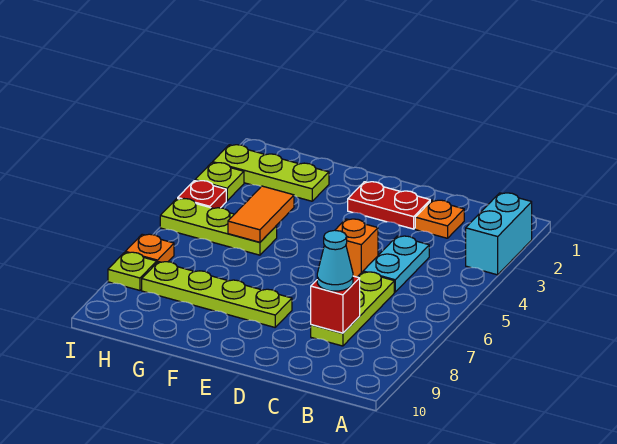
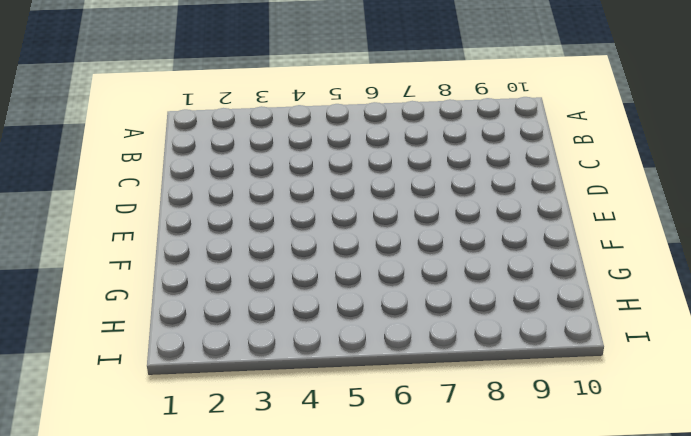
none -> cyan brick A2:A3 level 1
none -> orange plate C2 level 1
none -> cyan plate C4:C5 level 1

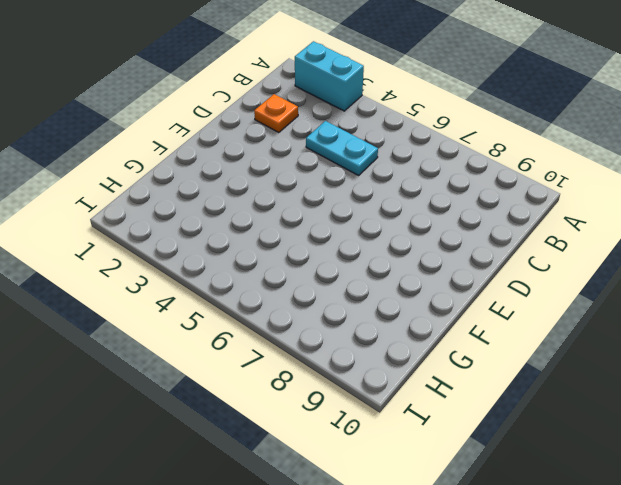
none -> lime plate C6:C8 level 1
none -> red plate D2:E2 level 1
none -> orange brick D5 level 1

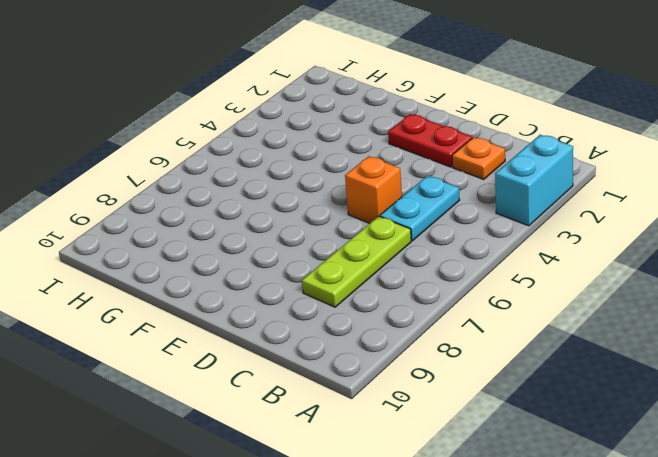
none -> lime plate E8:H8 level 1
none -> lime plate G2:I2 level 1
none -> lime plate G5:I5 level 1

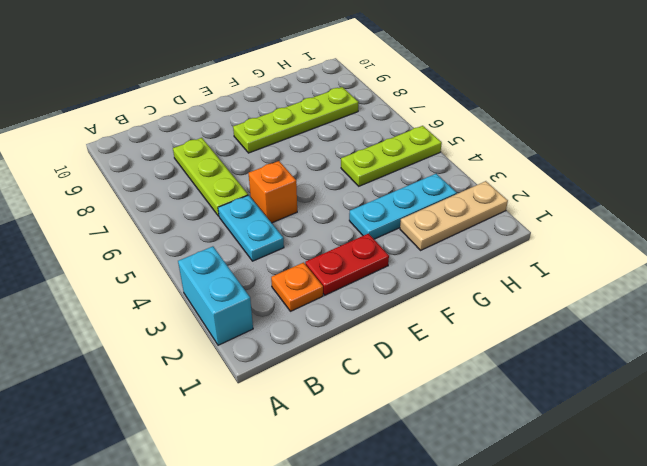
cyan plate F3:H3 level 1 -> none
tan plate G2:I2 level 1 -> lime plate G2:I2 level 1
none -> lime plate I3 level 1
none -> red plate I4 level 1
none -> orange plate I7 level 1

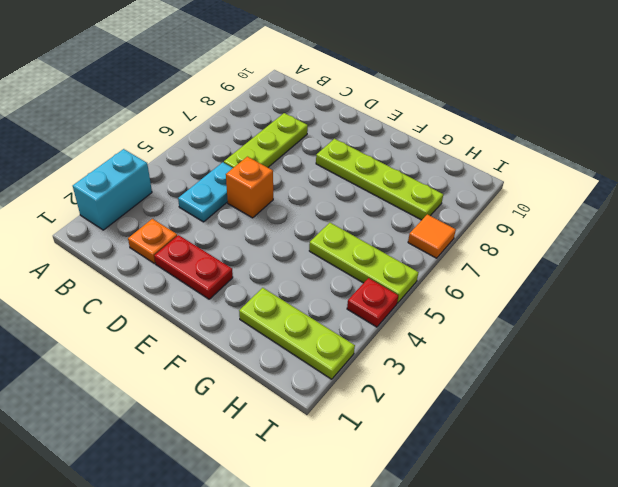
orange tile I7 level 1 -> orange plate I7 level 1
none -> lime plate I3 level 1
none -> lime plate I8 level 1
none -> red brick C8 level 2

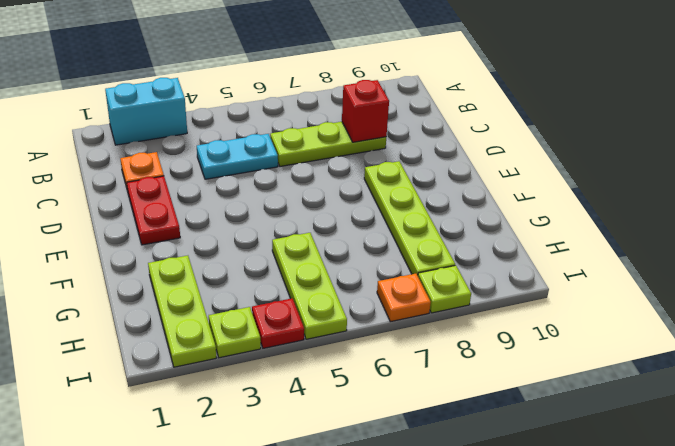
none -> orange brick D5 level 1
none -> orange tile G4:G5 level 2
none -> cyan cone C8 level 3

